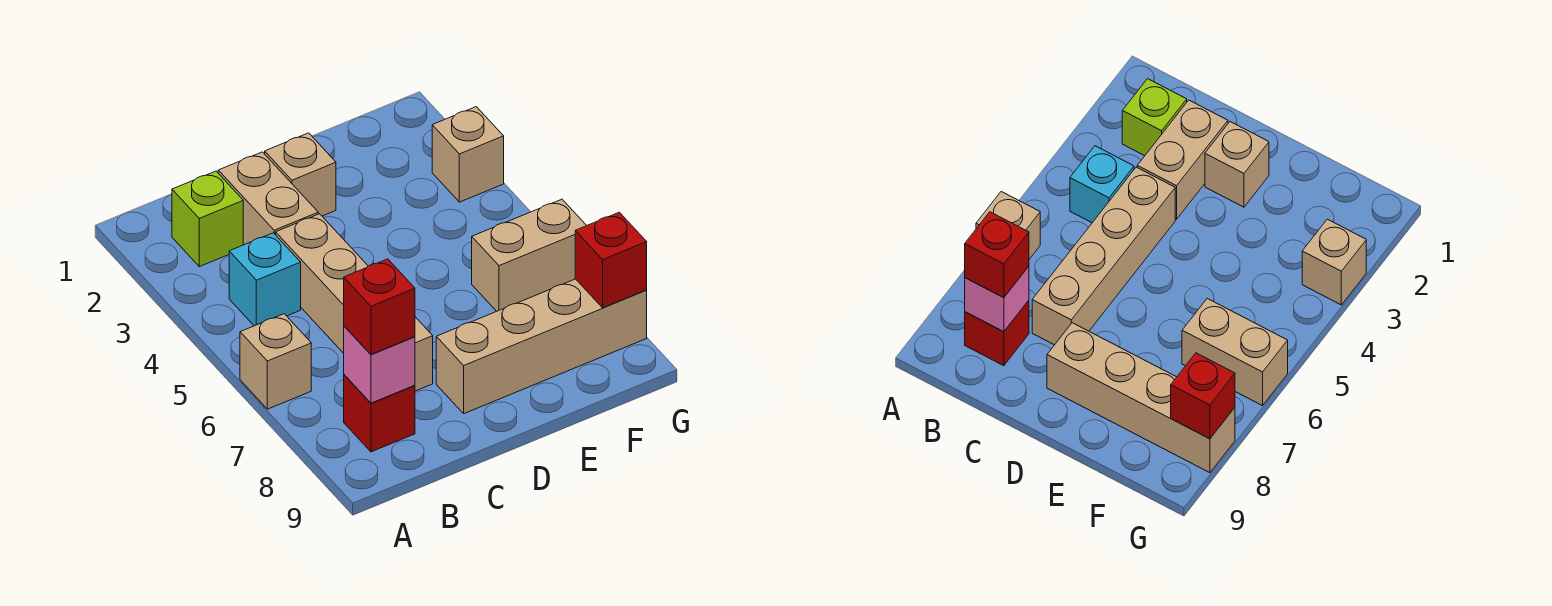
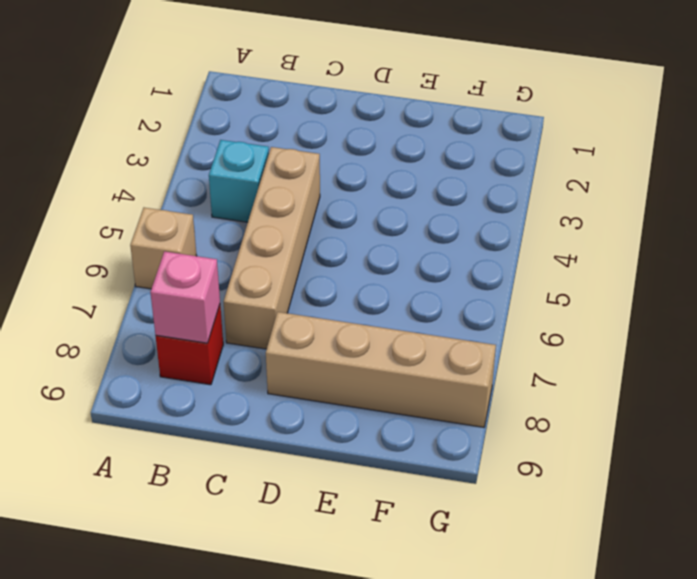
none -> lime brick B2 level 1
none -> tan brick C2:C3 level 1
none -> tan brick D2 level 1

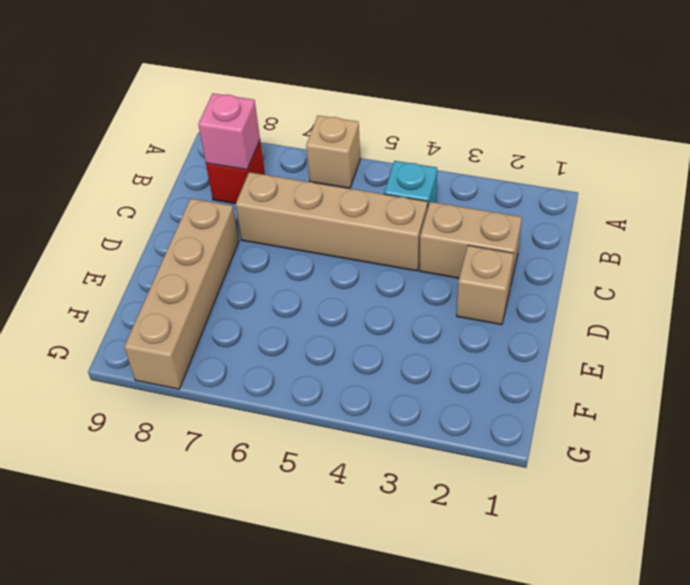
none -> lime brick B2 level 1
none -> tan brick F6:G6 level 1
none -> tan brick G3 level 1

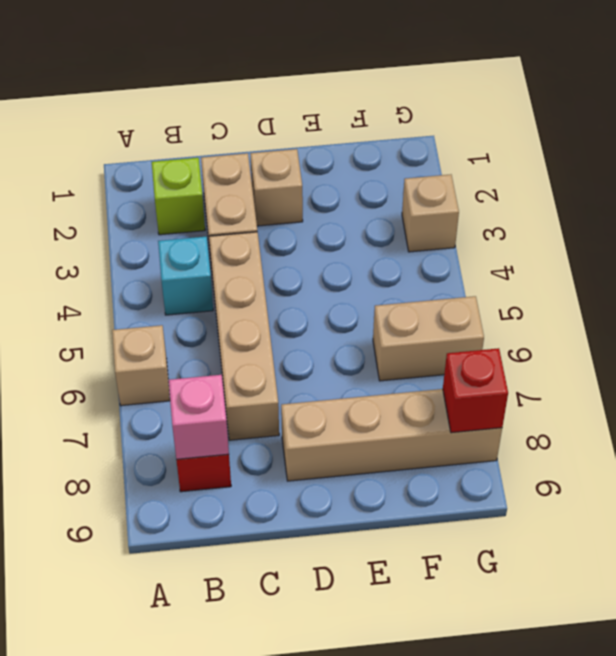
none -> red brick B8 level 3

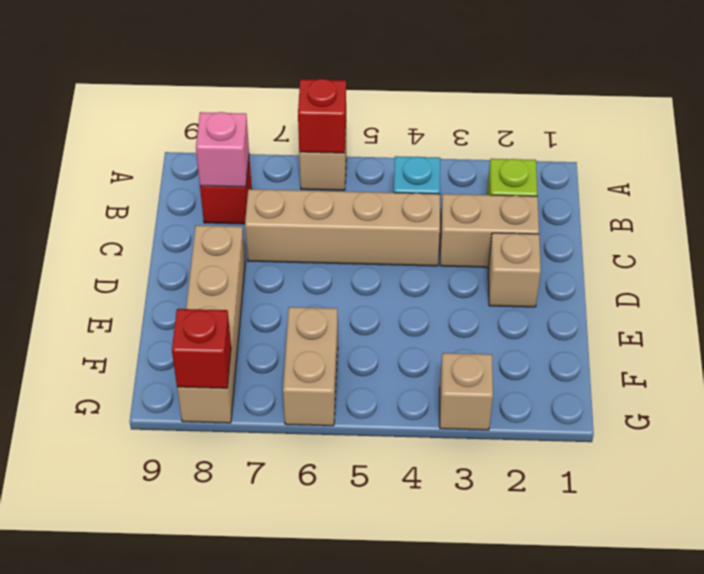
red brick A6 level 2 -> red brick B8 level 3

